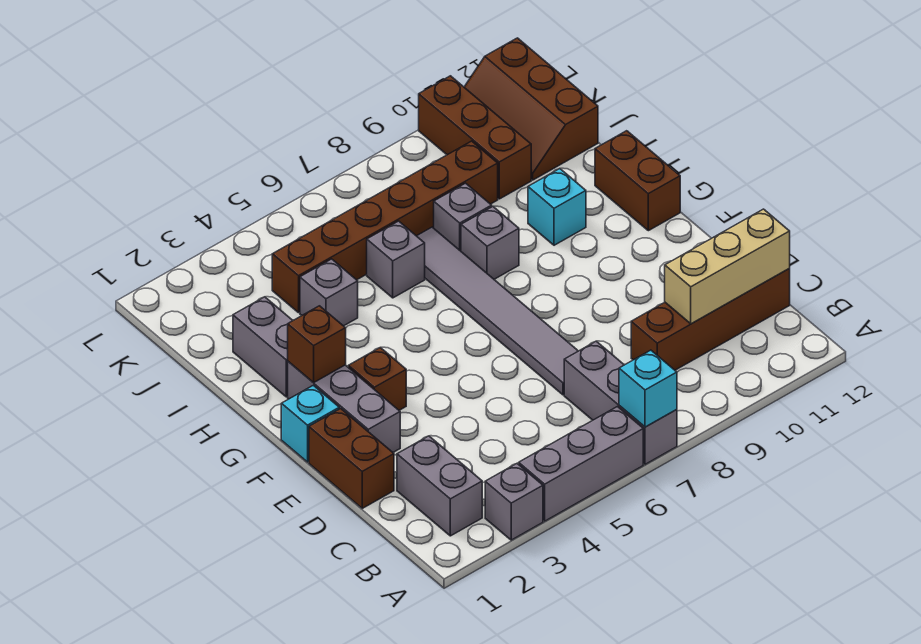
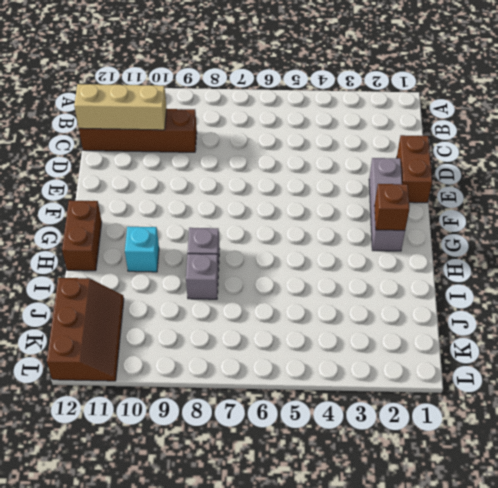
none -> grey brick A3 level 1
none -> grey brick A4:A6 level 1
none -> grey brick A7:C7 level 1

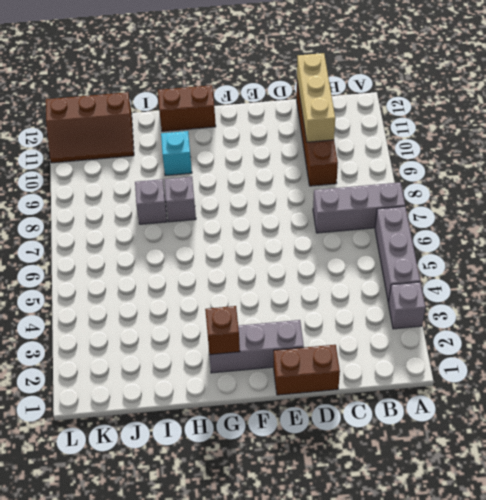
none -> grey brick B2:C2 level 1
none -> grey tile D7:I7 level 1
none -> cyan brick F1 level 1

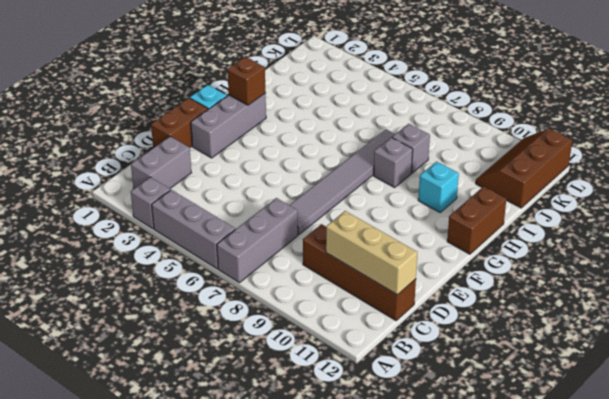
none -> brown brick F3 level 1
none -> grey brick H2:I2 level 1
none -> grey brick I4 level 1

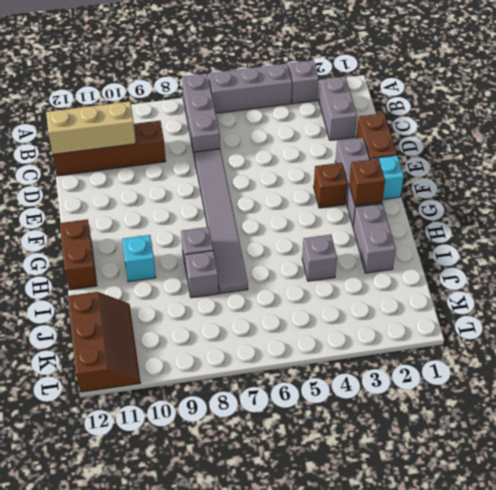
none -> grey brick I6 level 1
none -> brown brick J4:J9 level 1
none -> brown brick J10:L10 level 1

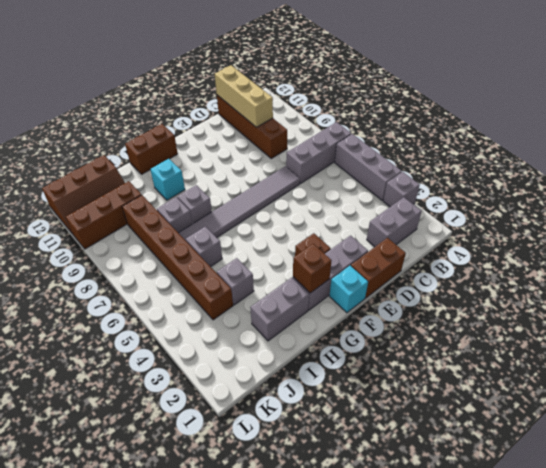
none -> cyan brick A7 level 2

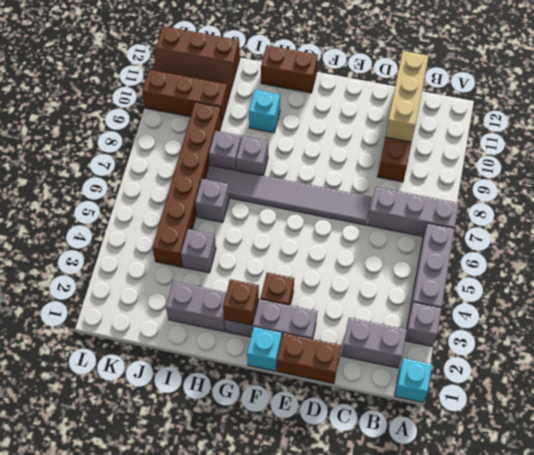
cyan brick A1 level 1 -> cyan brick A7 level 2

